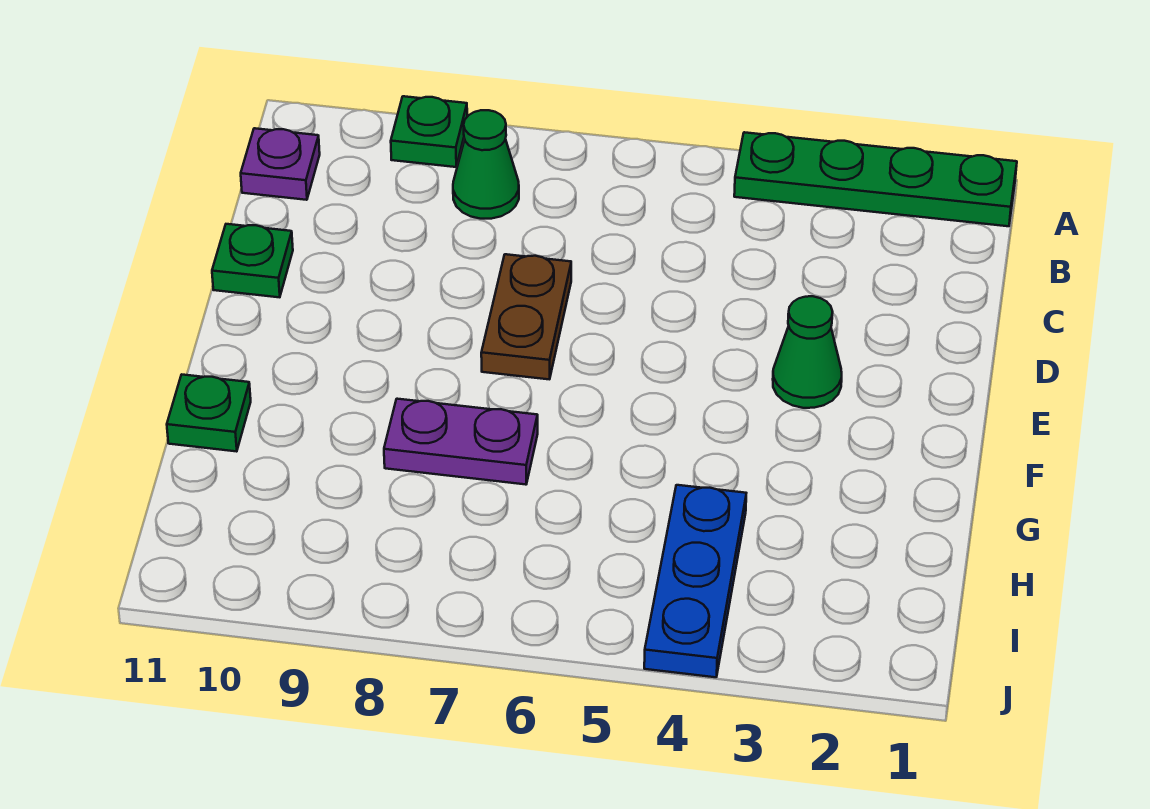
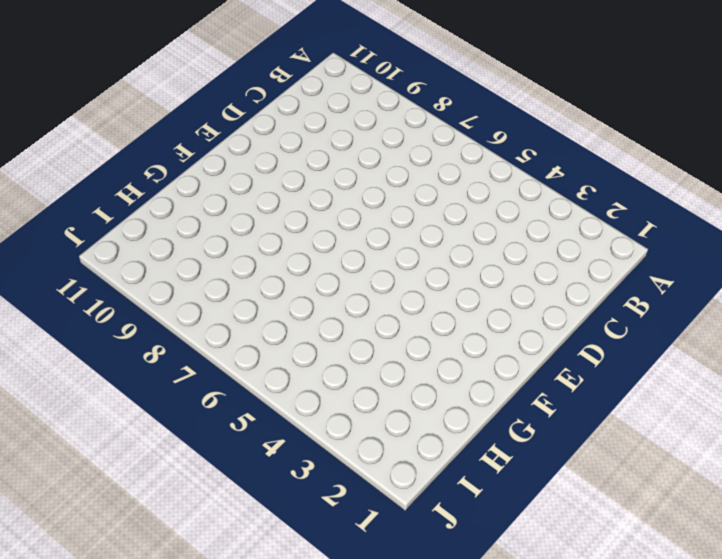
none -> green plate A1:A4 level 1
none -> green plate A9 level 1

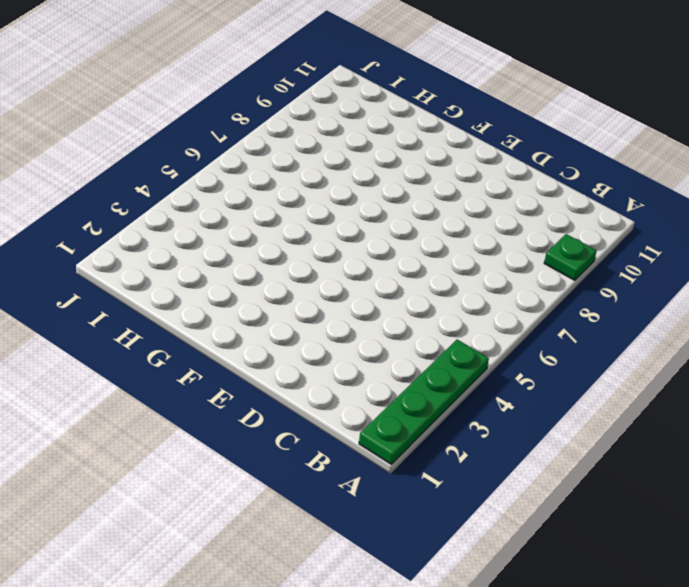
none -> green cone B8 level 1
none -> purple plate B11 level 1

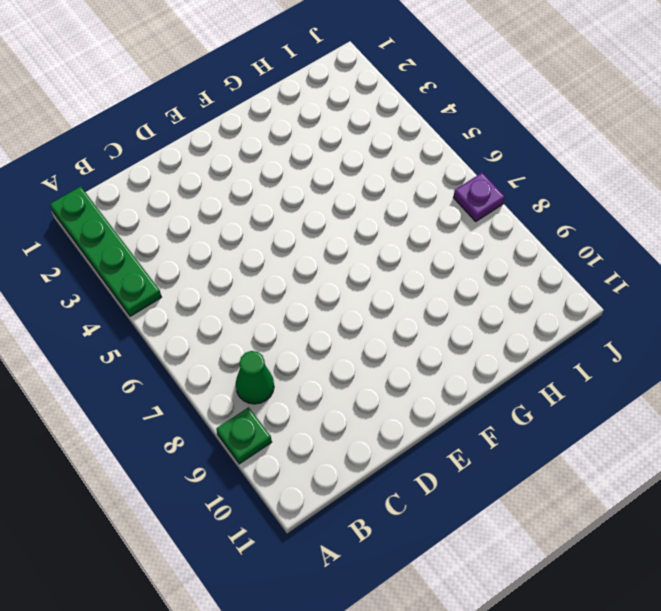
purple plate J7 level 1 -> purple plate B11 level 1
none -> brown plate D7:E7 level 1
none -> green plate D11 level 1

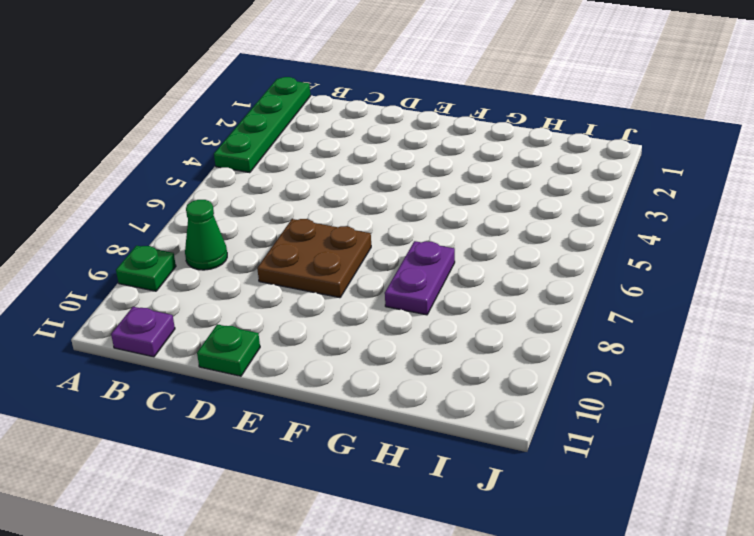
brown plate D7:E8 level 1 -> brown plate D7:E7 level 1
none -> green cone E3 level 1
none -> green plate G11 level 1

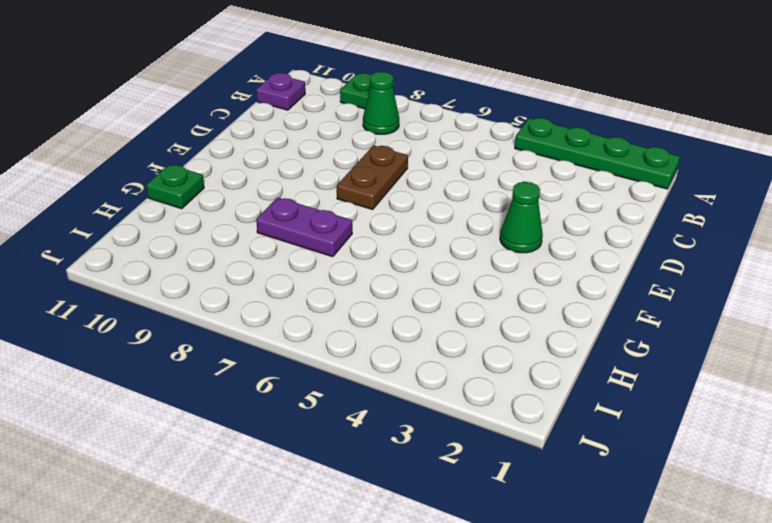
none -> green plate D11 level 1
none -> blue plate H4:J4 level 1

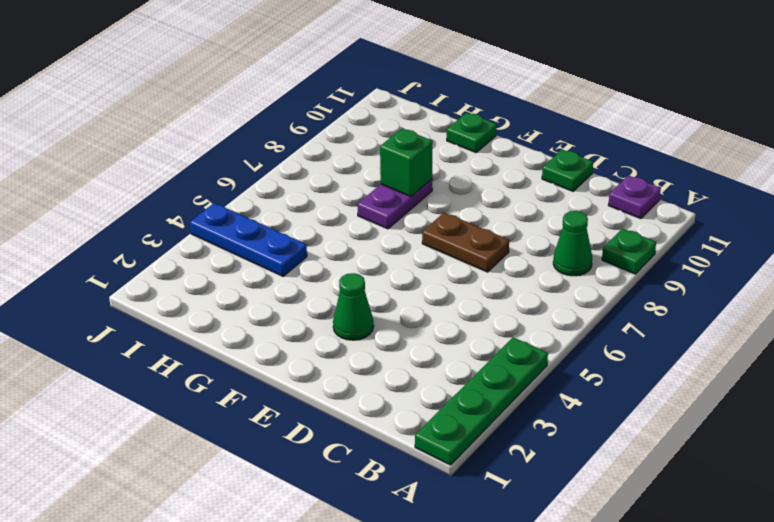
green brick G8 level 2 -> none

